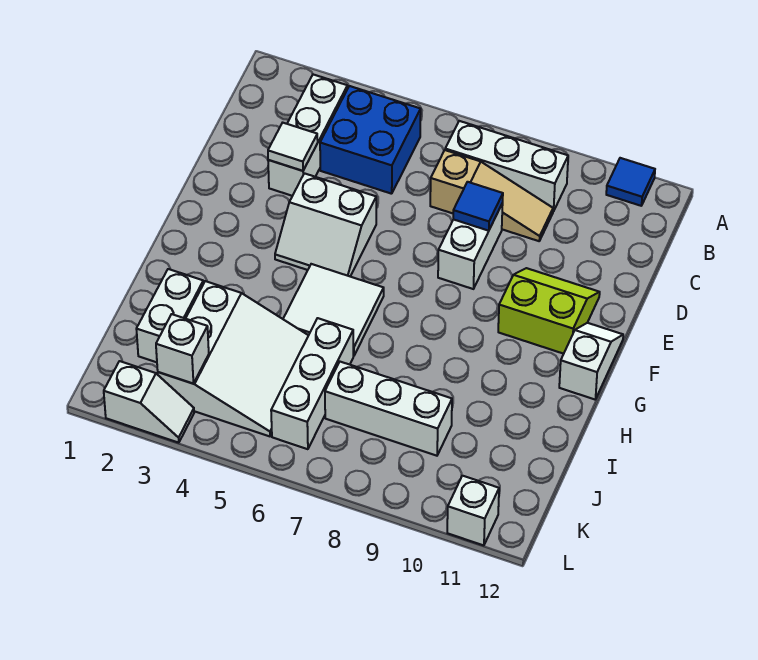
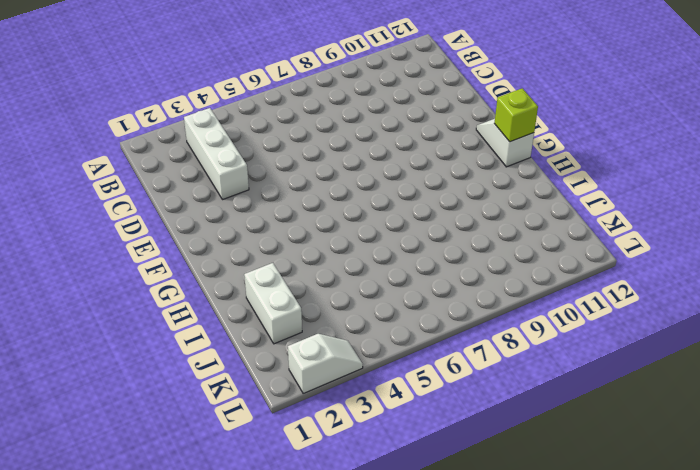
lime brick G12 level 2 -> none
none -> blue tile A11 level 1
none -> blue brick B4:C5 level 1
none -> white brick B7:B9 level 1

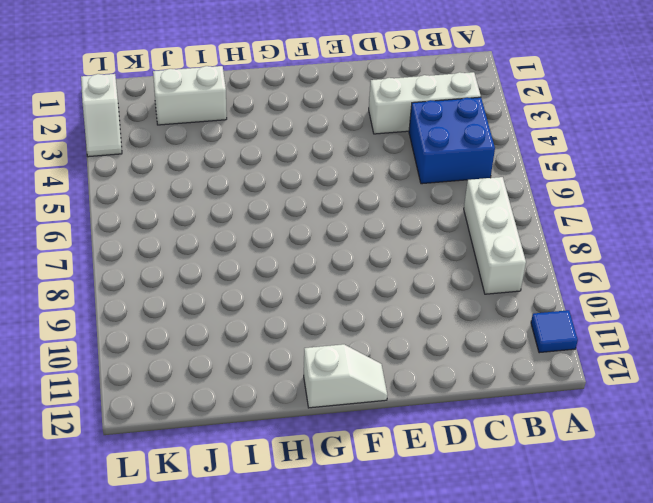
none -> tan slope C7:C9 level 1 top 7
none -> white brick D8:E8 level 1
none -> white slope E4:F5 level 1 top E

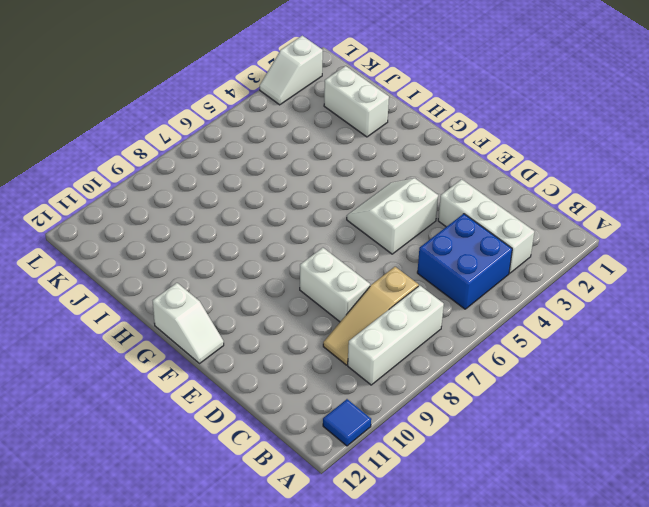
none -> lime slope E10:F11 level 1 top F
none -> white tile G5:H6 level 1
none -> white slope I3:K5 level 1 top 3

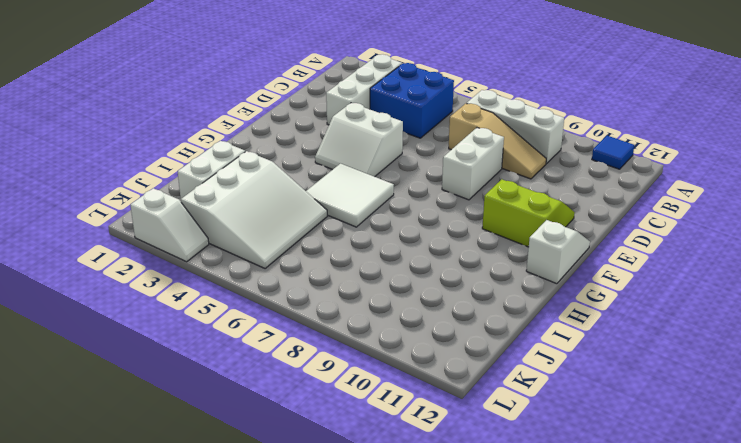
none -> white brick I6:K6 level 1
none -> white brick J7:J9 level 1
none -> white brick L11 level 1

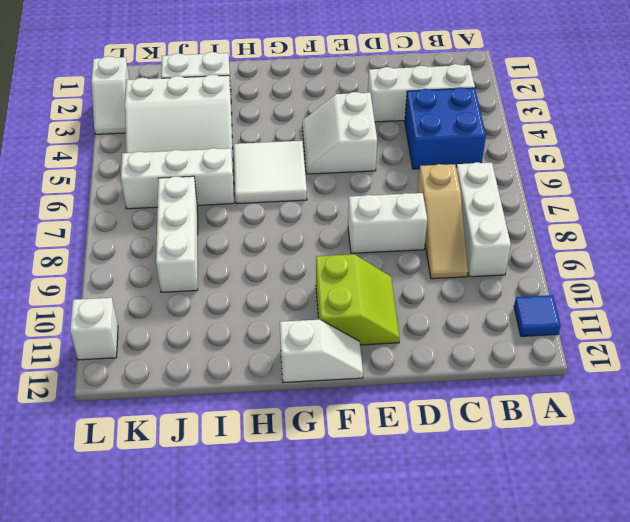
none -> white tile D3 level 2
none -> blue tile D8 level 2
none -> white brick K3 level 2

